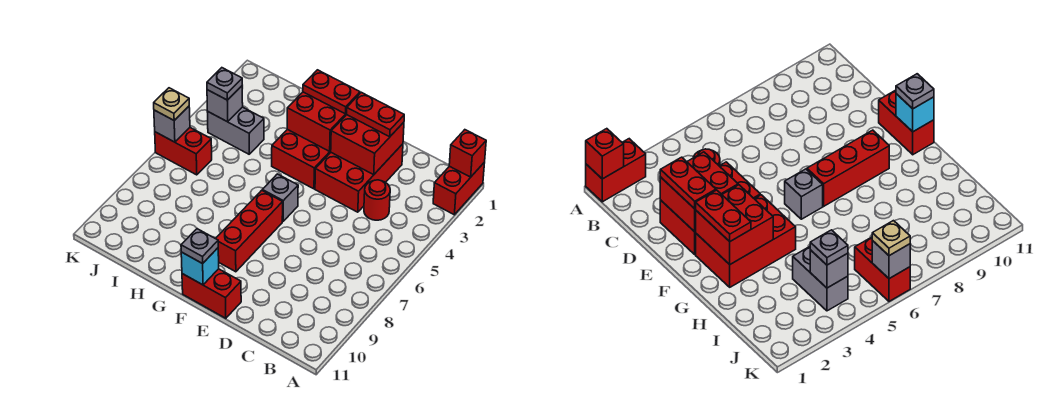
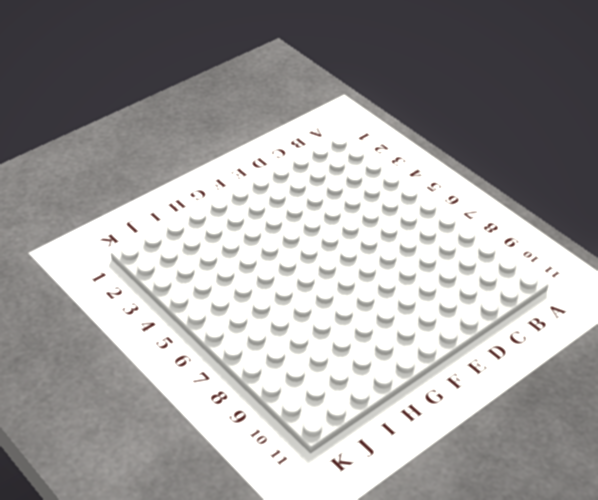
none -> red brick A1:A2 level 1
none -> red round brick C4 level 1
none -> red brick D2:E4 level 1

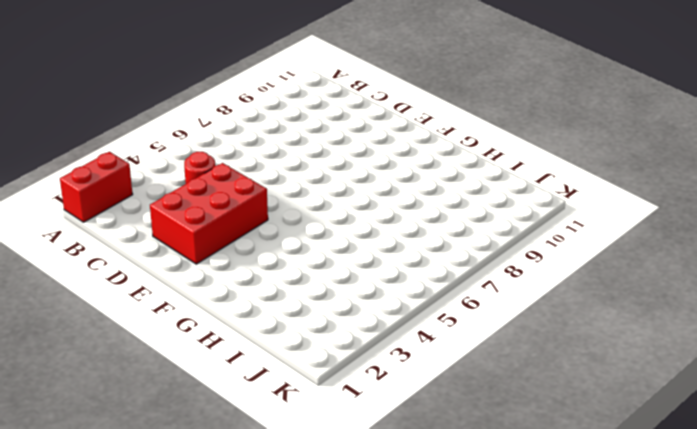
none -> red brick E11:F11 level 1
none -> red brick F2:G4 level 1
none -> grey brick F6 level 1

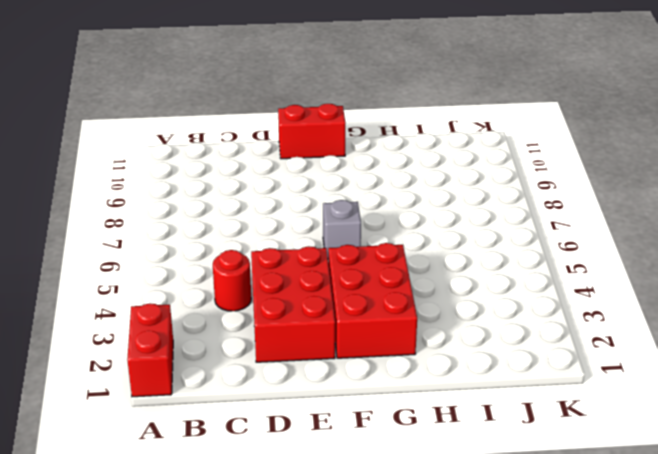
none -> red brick F7:F9 level 1
none -> grey brick I4:J4 level 1
none -> red brick J6:K6 level 1

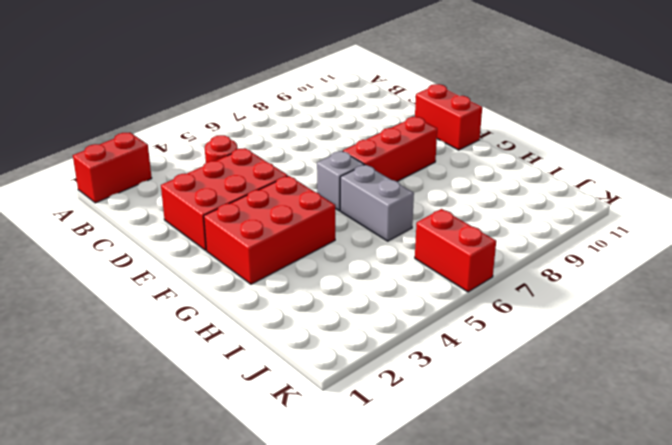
grey brick G6:H6 level 1 -> grey brick I4:J4 level 1
none -> red brick A1 level 2
none -> red brick D2:E3 level 2
none -> red brick F2:G3 level 2

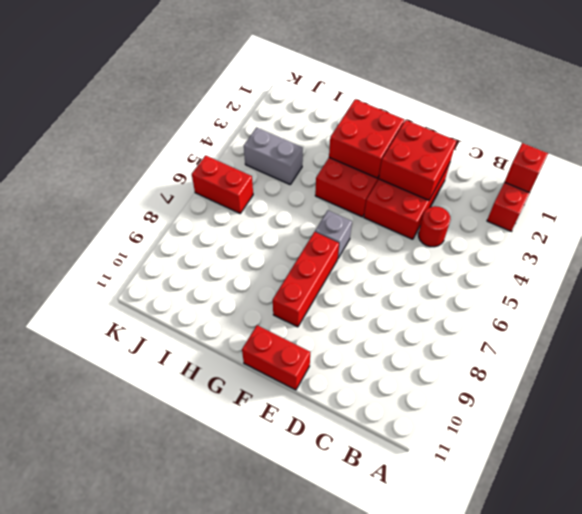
none -> cyan brick F11 level 2
none -> grey brick J4 level 2
none -> grey brick K6 level 2

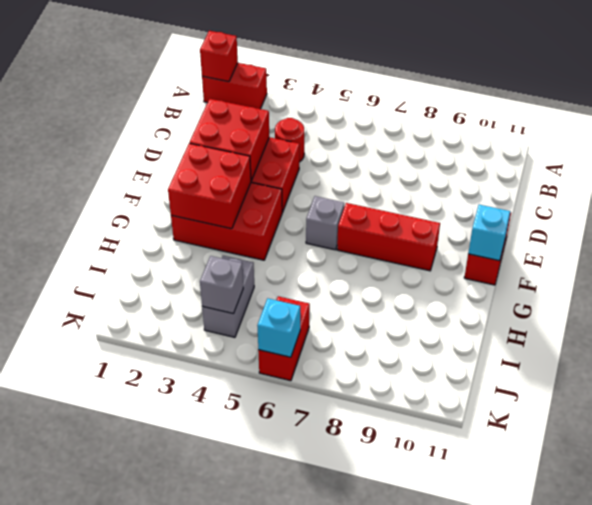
cyan brick K6 level 2 -> grey brick K6 level 2
none -> red plate D2:E2 level 3
none -> red plate F2:G2 level 3
none -> grey plate F11 level 3

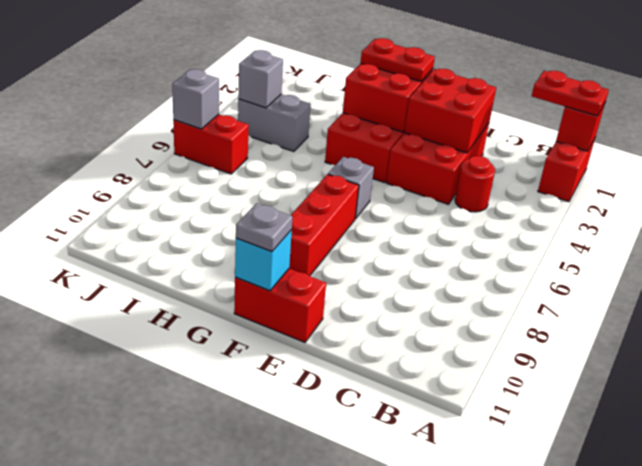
red plate A1:B1 level 3 -> red plate D2:E2 level 3
none -> grey plate J4 level 3
none -> tan plate K6 level 3

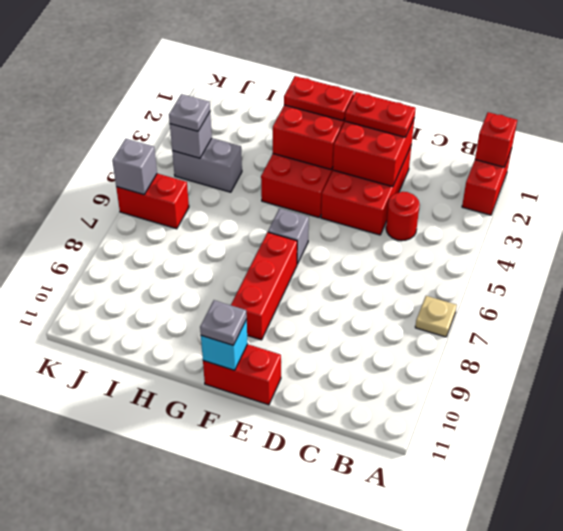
tan plate A7 level 1 -> tan plate K6 level 3

